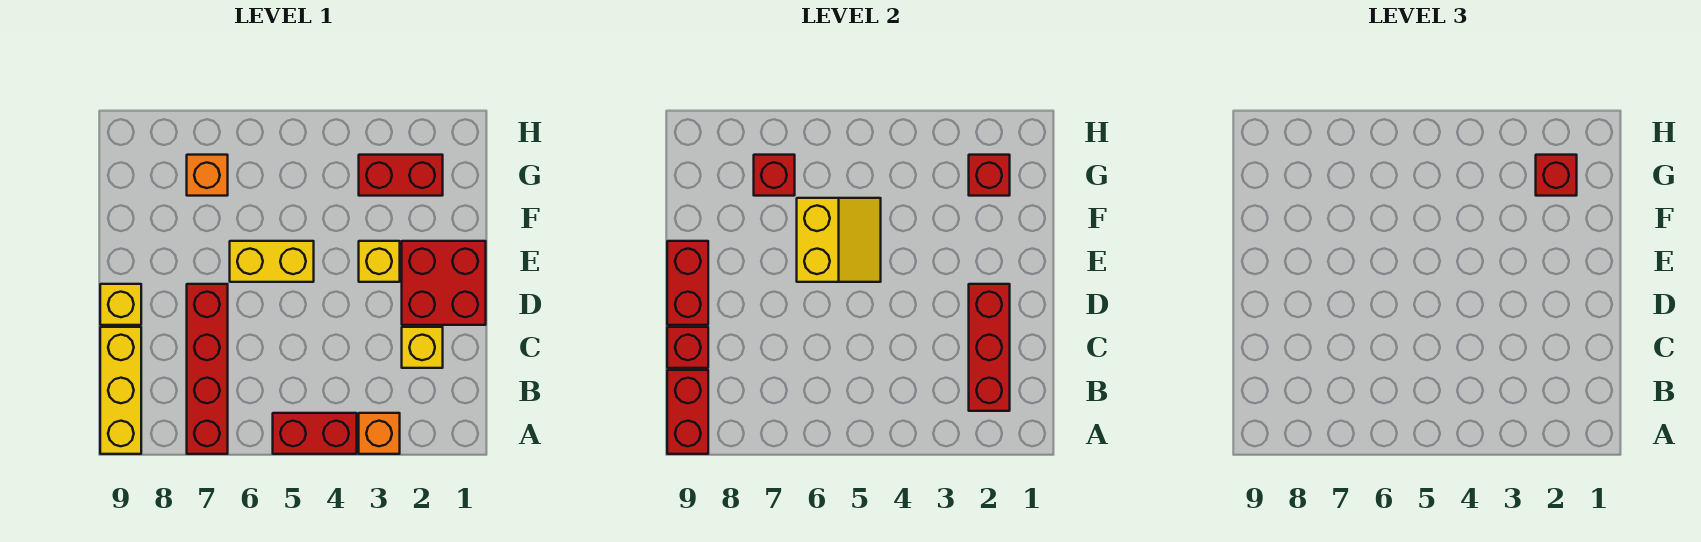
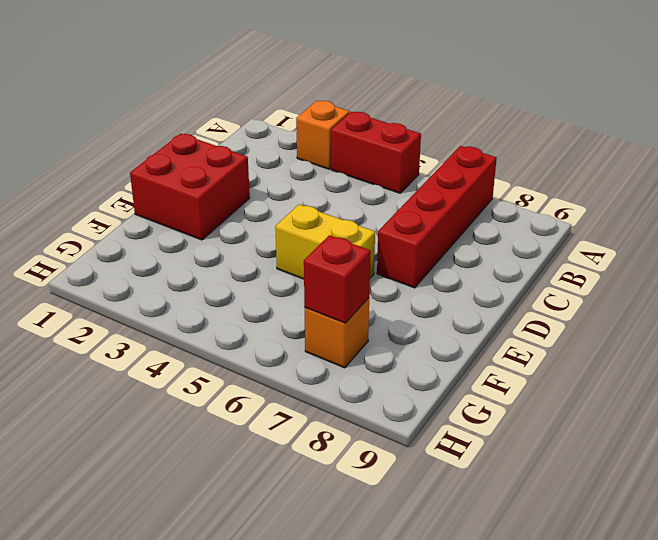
none -> yellow brick A9:C9 level 1
none -> yellow brick C2 level 1
none -> yellow brick D9 level 1

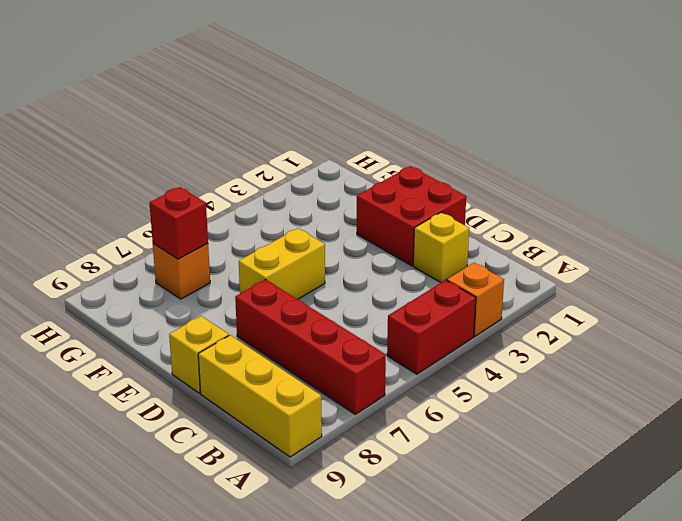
none -> yellow brick E3 level 1
none -> red brick G2:G3 level 1
none -> red brick A9:B9 level 2

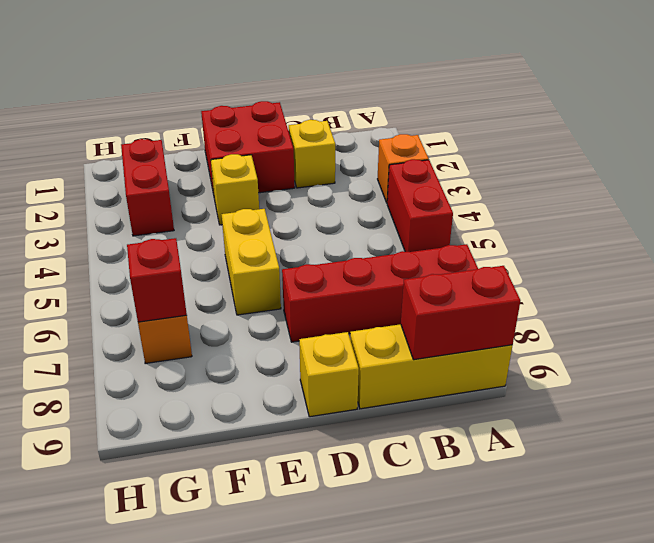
none -> red brick B2:D2 level 2
none -> red brick C9 level 2
none -> red brick D9:E9 level 2

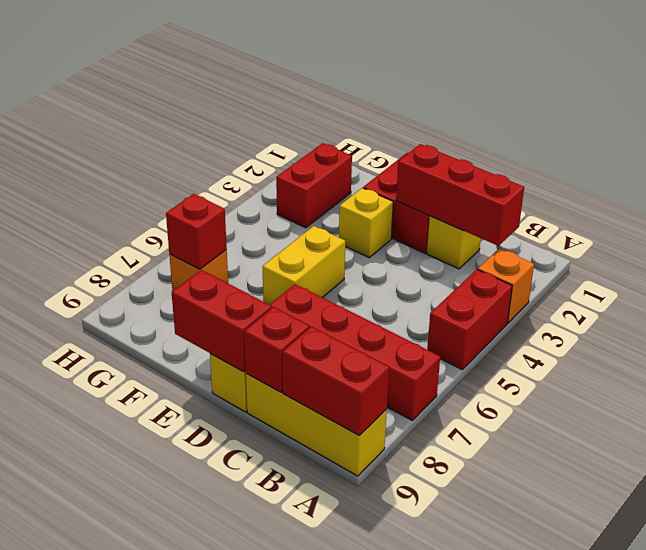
none -> yellow slope E5:F6 level 2 top 6
none -> red brick G2 level 2
none -> red brick G2 level 3

